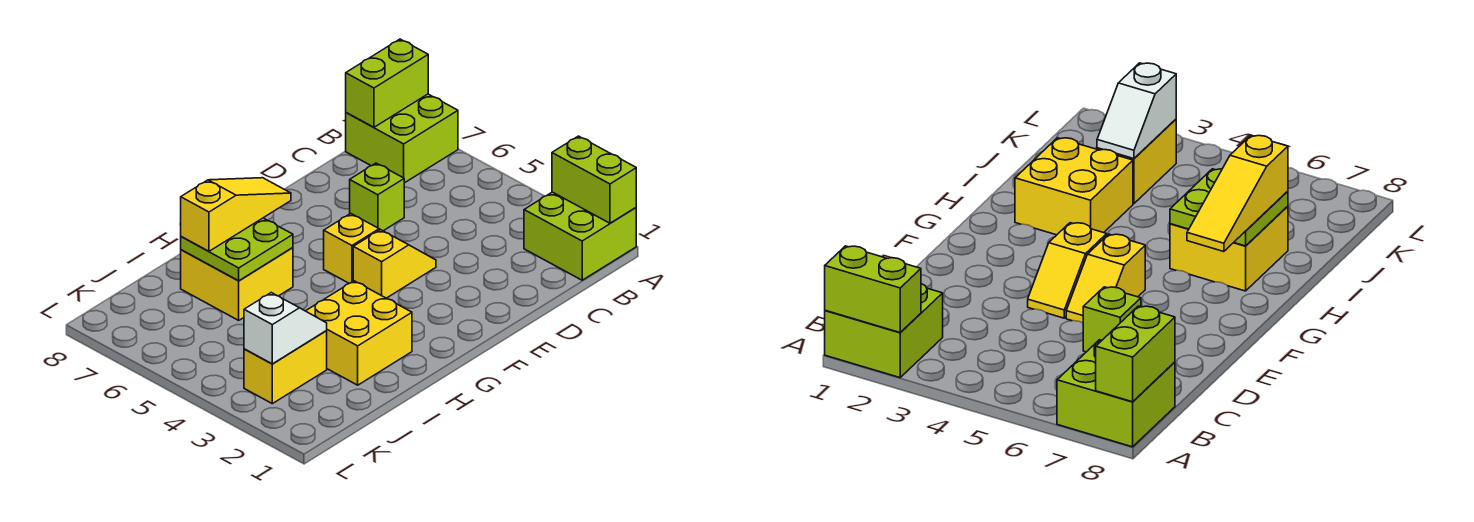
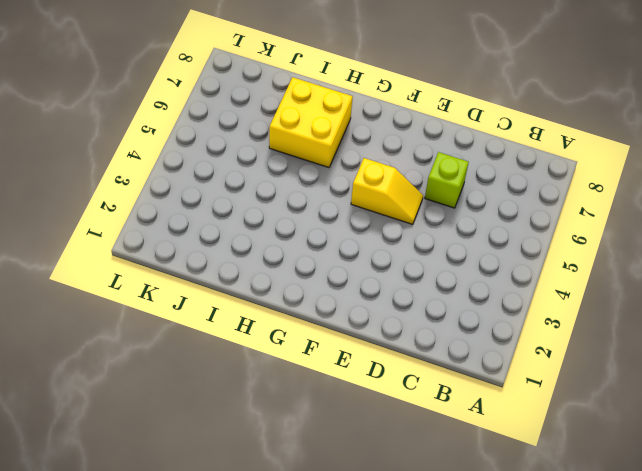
none -> lime brick A1:B2 level 1
none -> lime brick A7:B8 level 1
none -> yellow slope E4:F4 level 1 top F

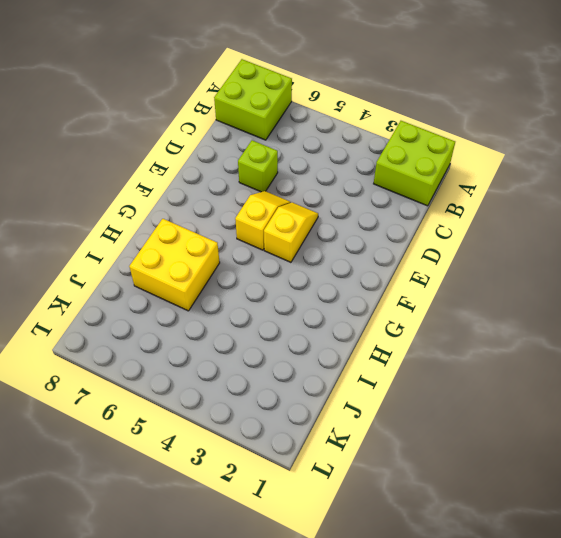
none -> yellow brick H2:I3 level 1
none -> yellow brick J3:K3 level 1
none -> lime brick A1:A2 level 2

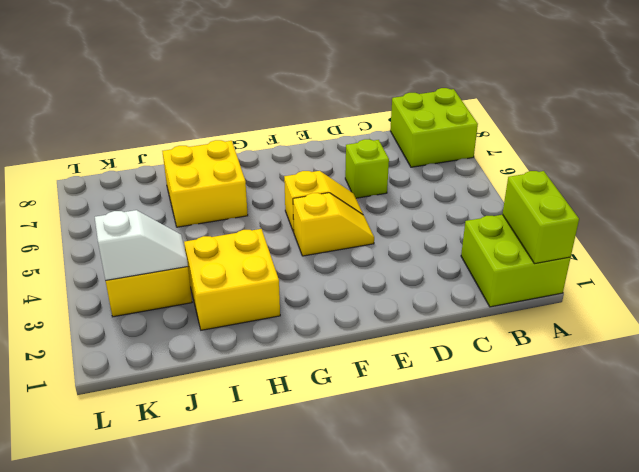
none -> lime brick A8:B8 level 2
none -> lime plate H6:I7 level 2
none -> yellow slope G7:I7 level 3 top I

